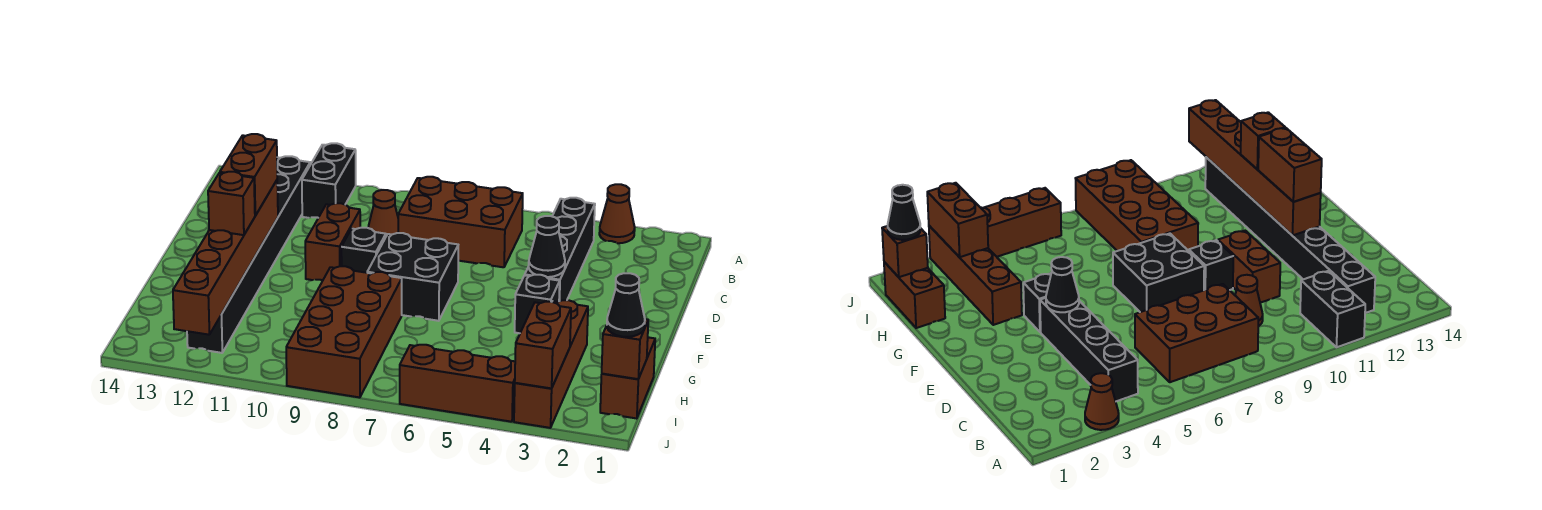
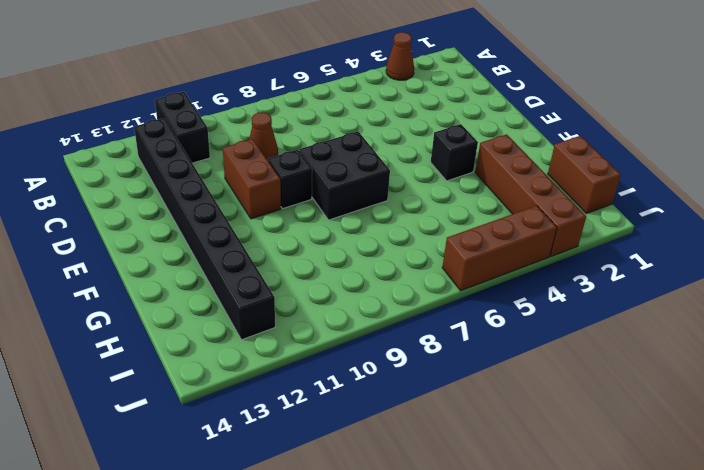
none -> black brick B4:E4 level 1
none -> brown brick B6:C8 level 1
none -> brown brick G8:J9 level 1

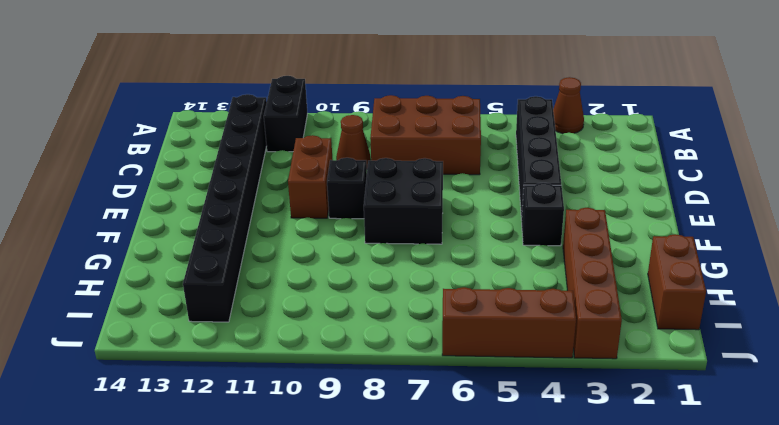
none -> brown brick G8:J9 level 1
none -> black cone E4 level 2
none -> brown brick E12:J12 level 2

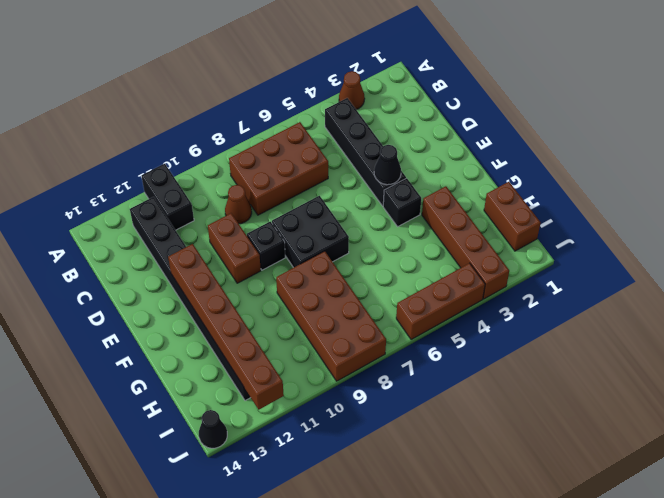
black cone J14 level 1 -> black cone I1 level 3
none -> brown brick I1 level 2
none -> brown brick I3:J3 level 2
none -> brown brick E12:F12 level 3

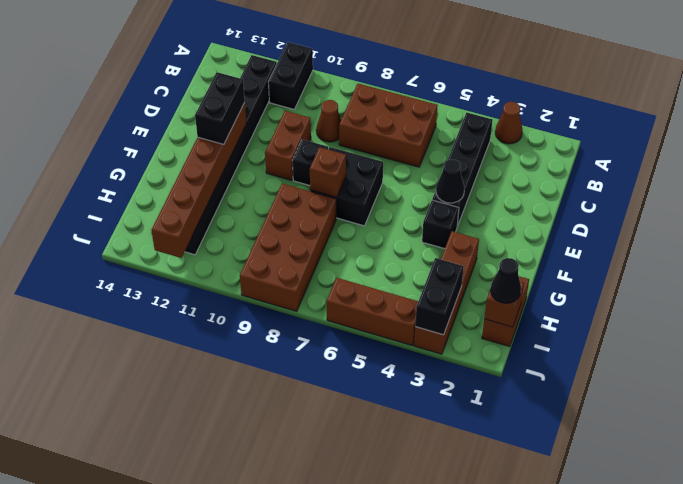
black brick E12:F12 level 3 -> brown brick E12:F12 level 3
brown brick F8 level 2 -> brown brick G12 level 3
black brick I3:J3 level 2 -> brown brick I3:J3 level 2

